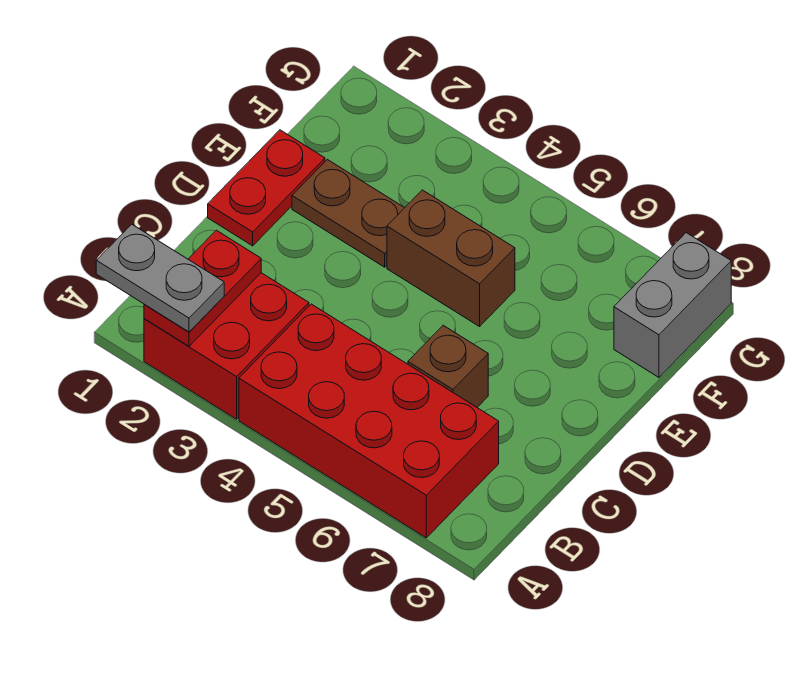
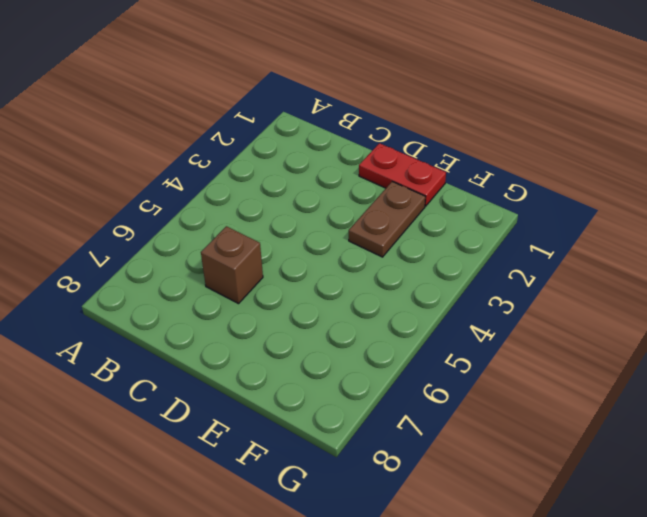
none -> red brick A2:B3 level 1
none -> red brick A4:B7 level 1

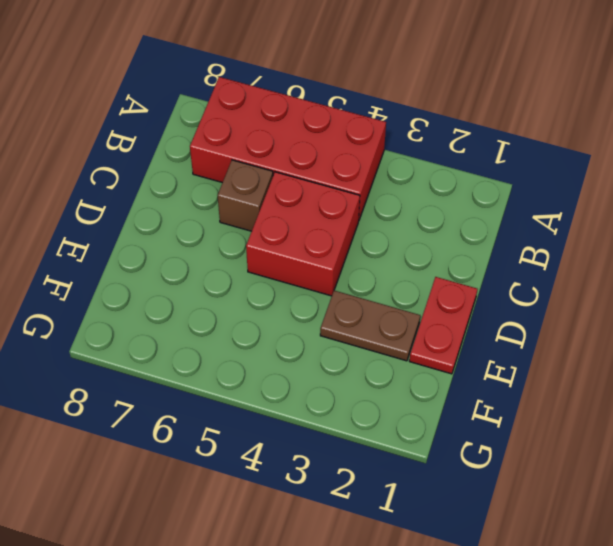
red brick C4:D5 level 1 -> red brick A2:B3 level 1
none -> brown brick E4:E5 level 1
none -> grey brick F8:G8 level 1

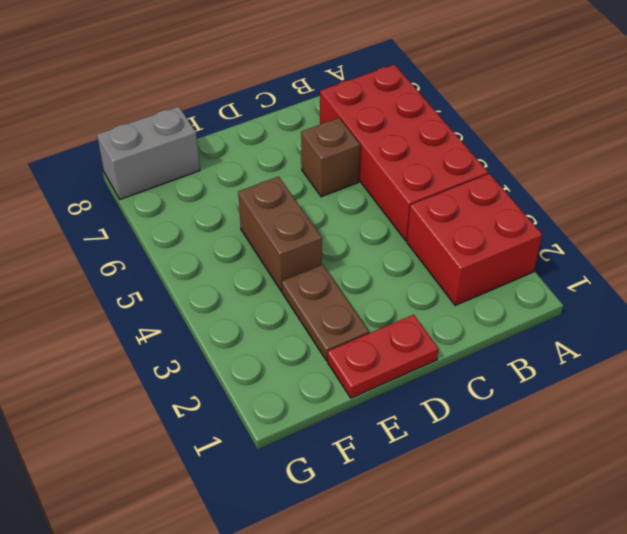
none -> red plate A2:B2 level 2
none -> grey plate A1:A2 level 3

